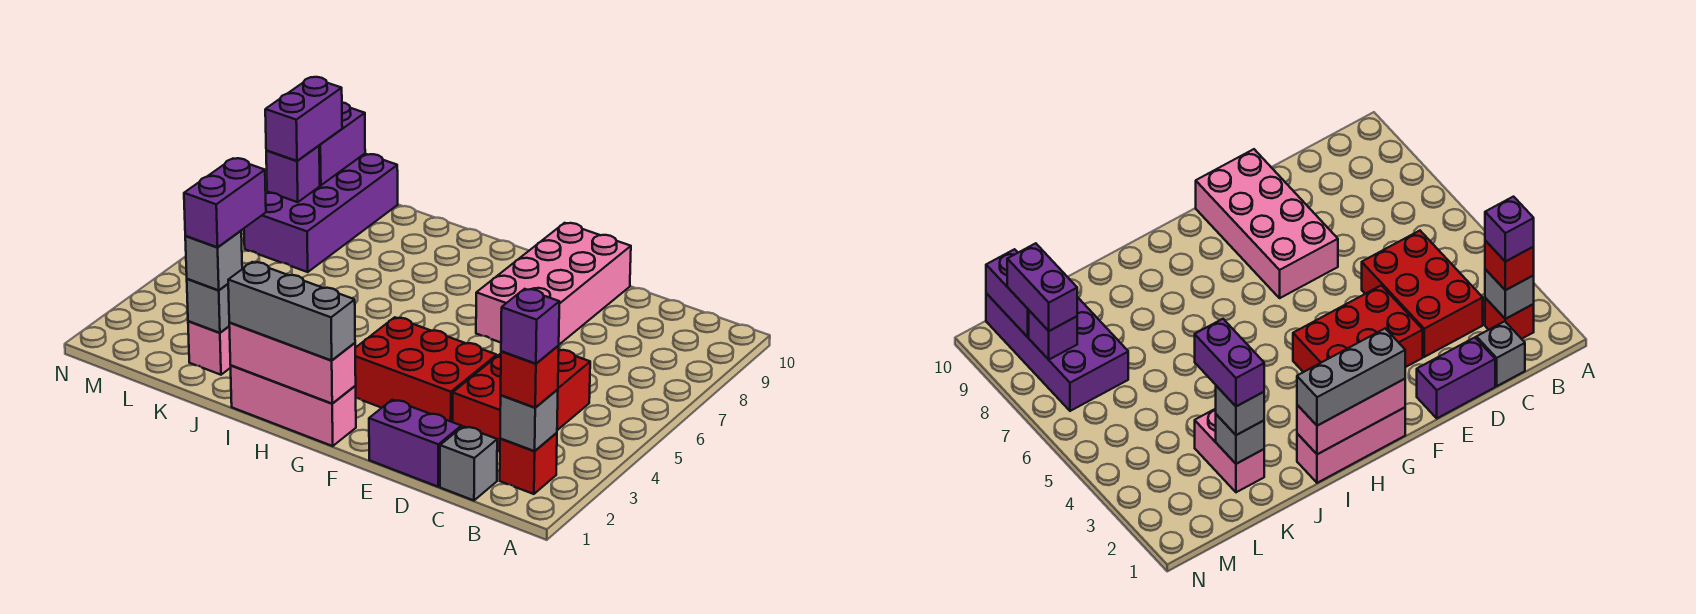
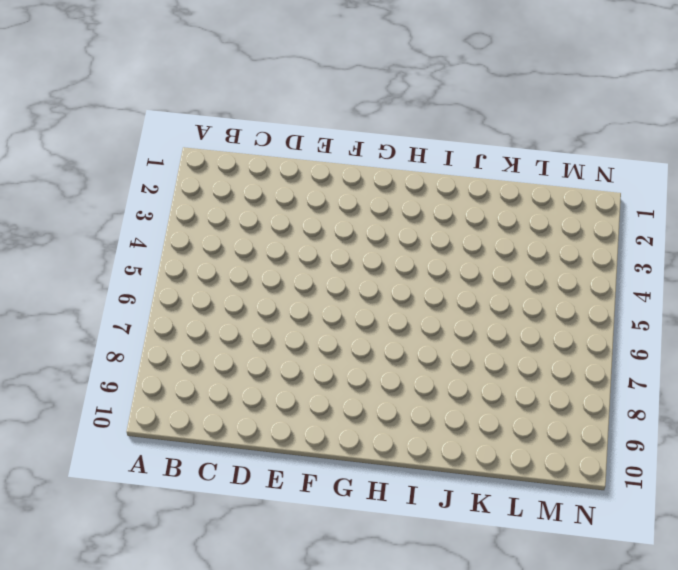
none -> red brick B2 level 1
none -> grey brick C1 level 1
none -> red brick C3:D5 level 1

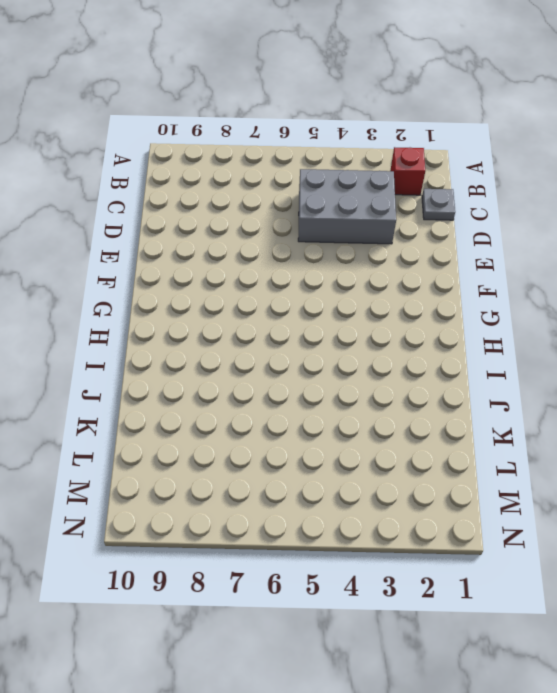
grey plate C1 level 1 -> grey brick C1 level 1
grey brick C3:D5 level 1 -> red brick C3:D5 level 1
none -> purple brick D1:E1 level 1
none -> red brick E3:G4 level 1
none -> pink brick E7:F10 level 1

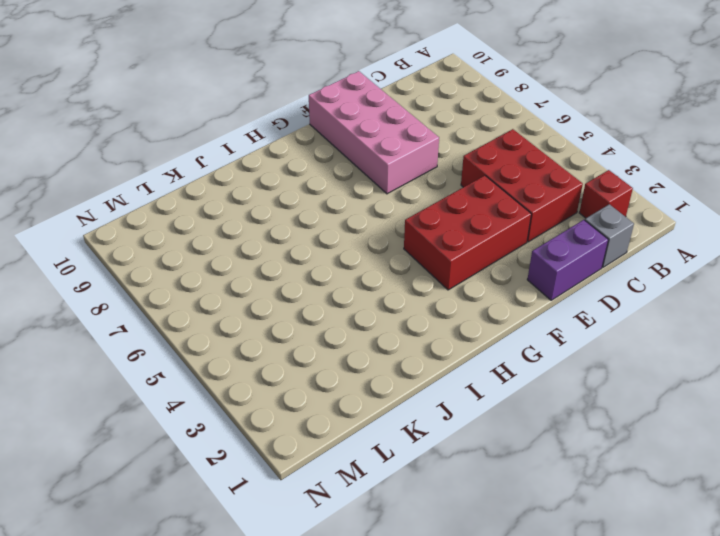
none -> pink brick G1:I1 level 1
none -> pink brick K2:K3 level 1
none -> purple brick L7:M10 level 1

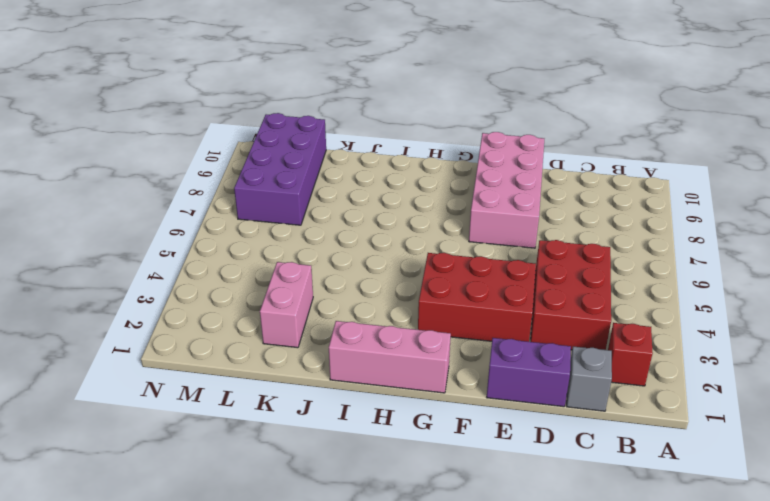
none -> grey brick B2 level 2
none -> pink brick G1:I1 level 2
none -> grey brick K2 level 2

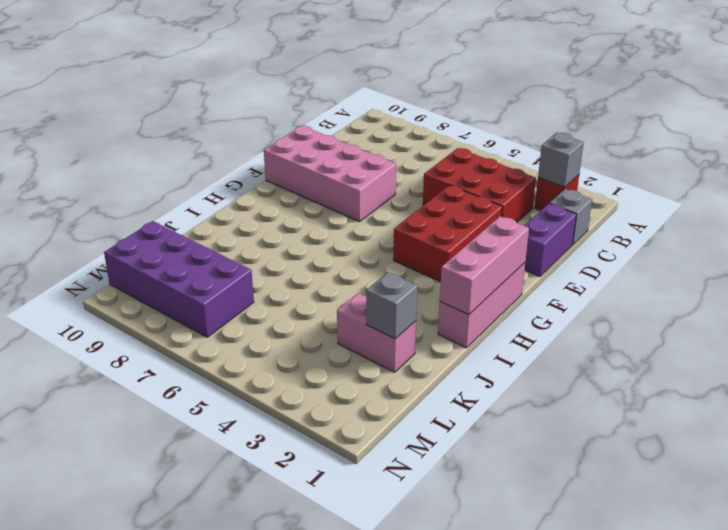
none -> purple brick M8 level 2
none -> purple brick M9:M10 level 2
none -> red brick B2 level 3

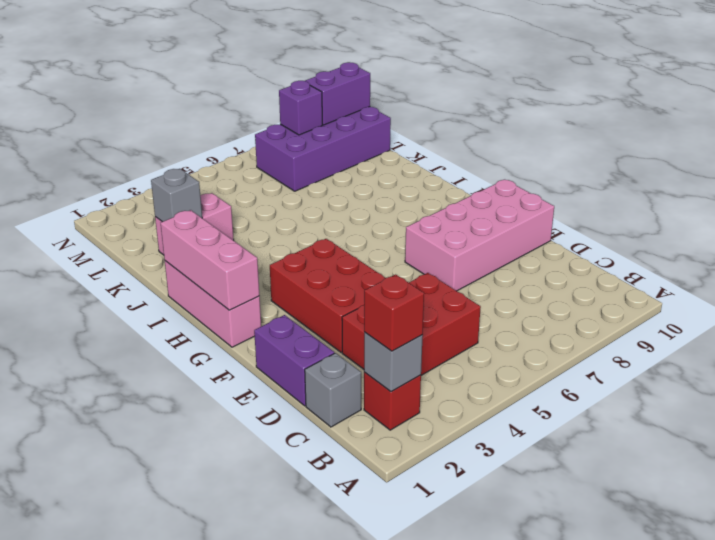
none -> grey brick G1:I1 level 3
none -> grey brick K2 level 3
none -> purple brick M8:M9 level 3

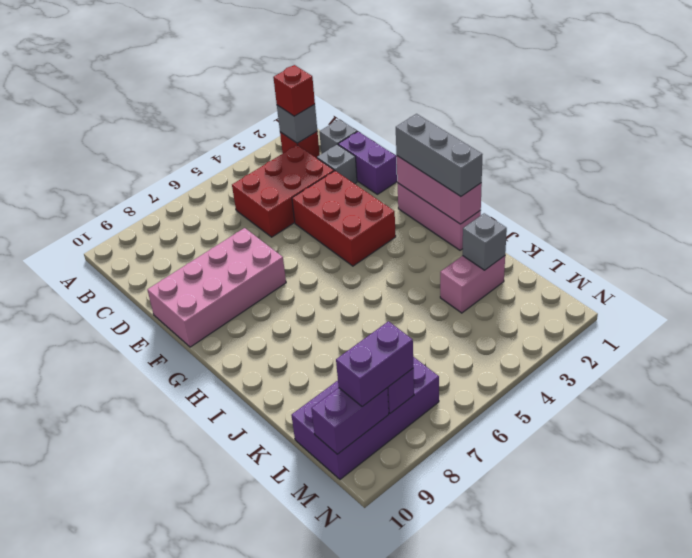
grey brick D2 level 1 -> grey brick K2 level 3
none -> purple brick B2 level 4
none -> purple brick K2:K3 level 4

